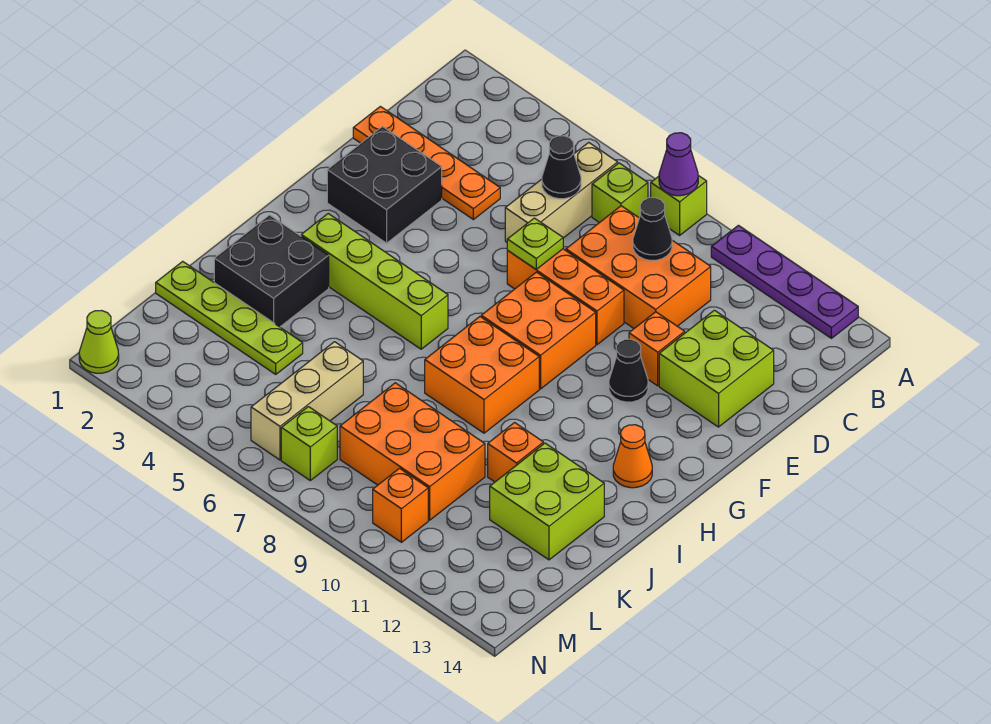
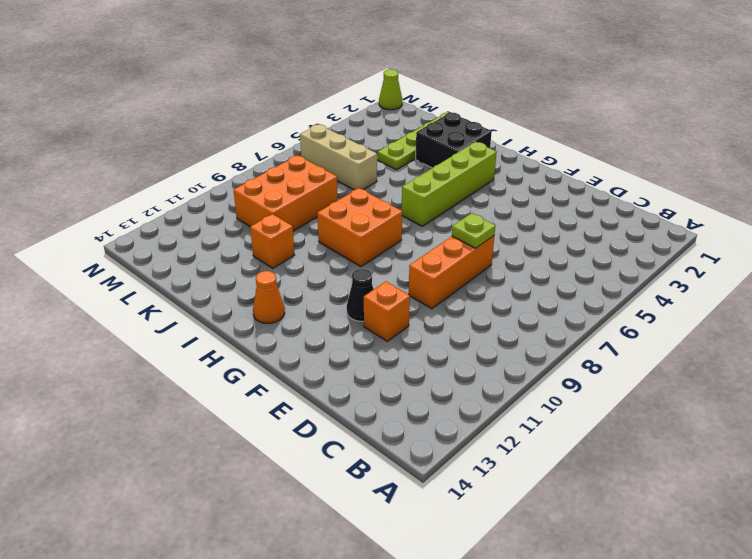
none -> lime brick A8 level 1
none -> purple plate A10:A13 level 1
none -> tan brick B6:D6 level 1

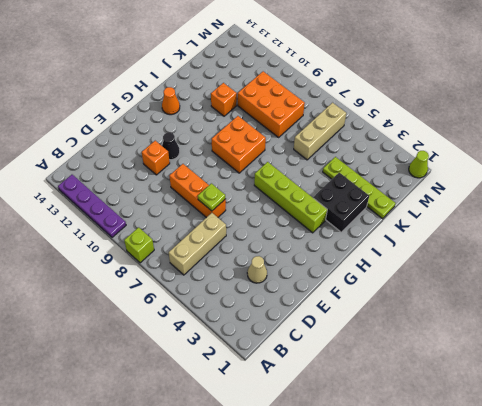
tan cone D3 level 1 -> orange plate D1:D4 level 1
none -> lime brick B7 level 1
none -> orange brick C8:D10 level 1
none -> lime brick D12:E13 level 1

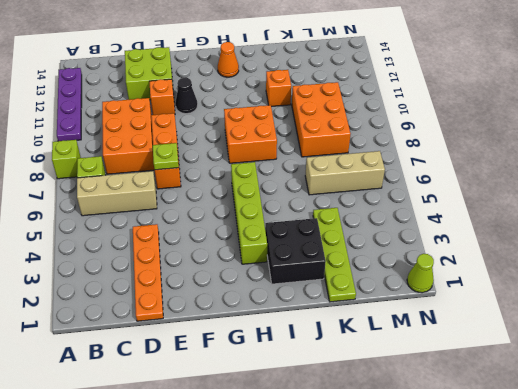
none -> black brick E2:F3 level 1
none -> orange brick F8:G9 level 1
none -> lime brick J12:K13 level 1

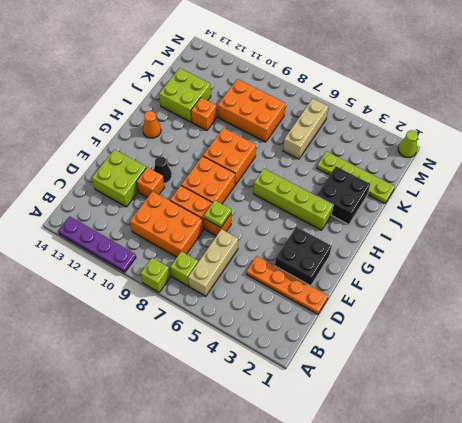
none -> lime brick M7 level 1
none -> orange brick M10 level 1
none -> purple cone A8 level 2

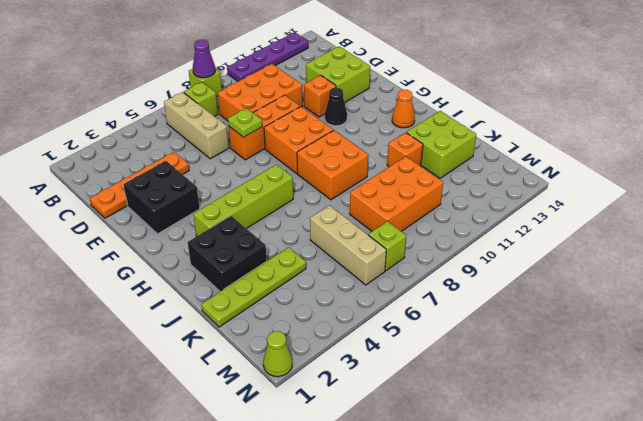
none -> orange brick M10 level 1
none -> black cone C6 level 2
none -> black cone C9 level 2

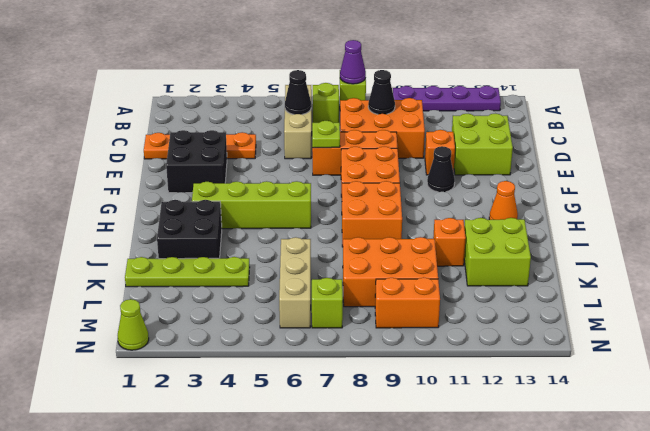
orange brick M9:M10 level 1 -> orange brick M10 level 1

